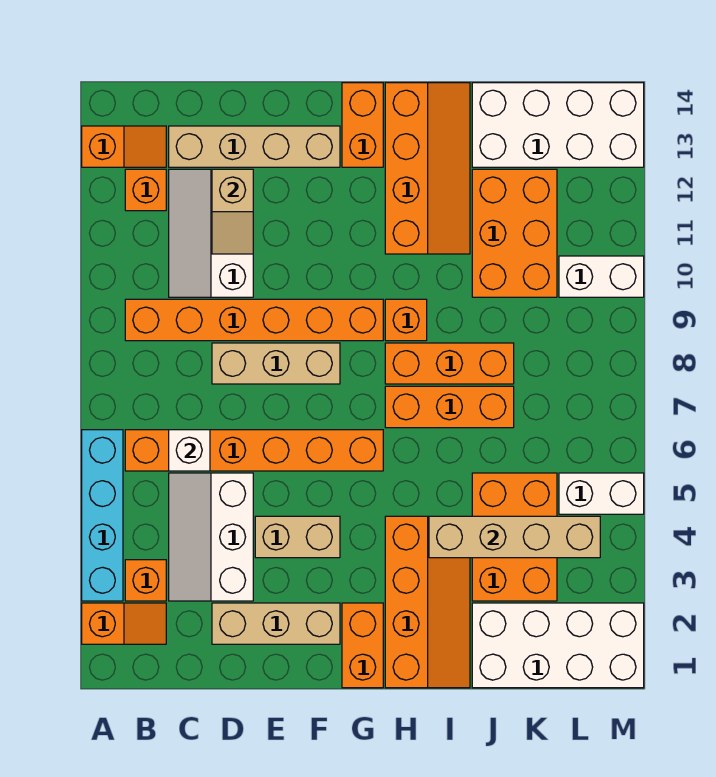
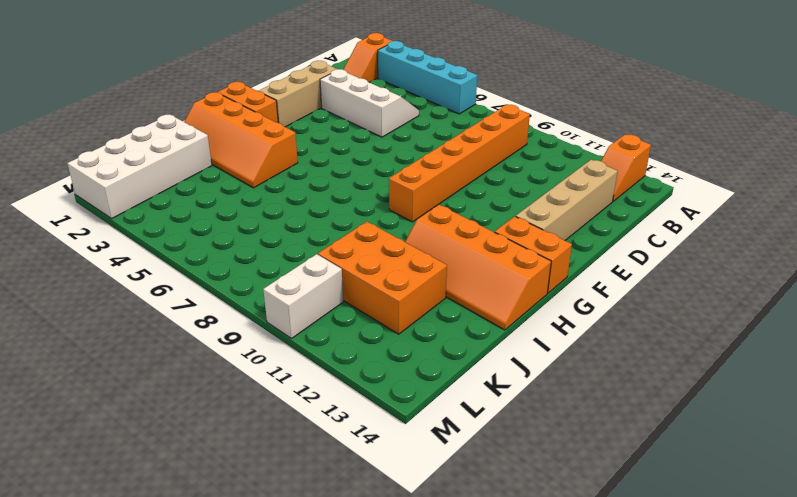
none -> orange brick B3 level 1
none -> orange brick B6:G6 level 1
none -> orange brick B12 level 1

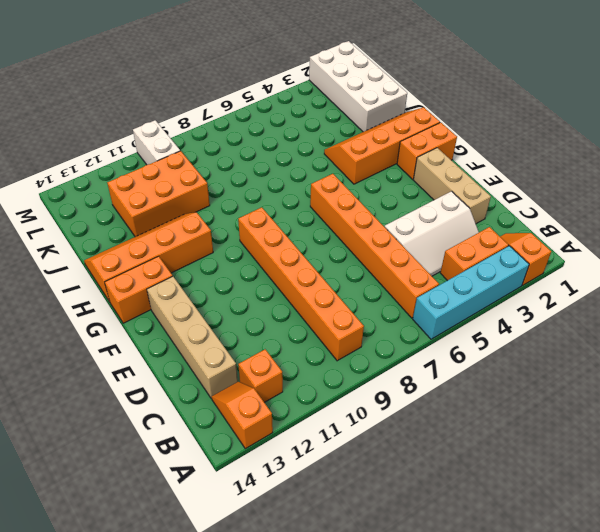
orange brick B3:B4 level 1 -> orange brick B3 level 1
none -> white slope C10:D12 level 1 top D
none -> tan brick D8:F8 level 1
none -> tan brick E4:F4 level 1

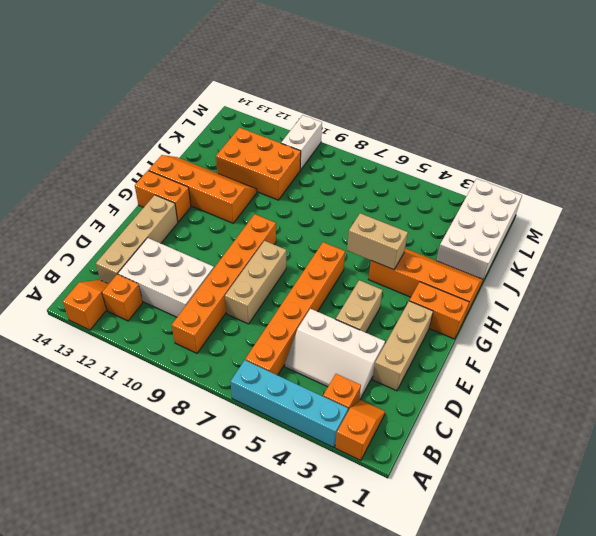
white brick C10:D12 level 1 -> white slope C10:D12 level 1 top D
tan brick H4:H5 level 2 -> none
none -> orange brick H7:J7 level 1
none -> orange brick H8:J8 level 1
none -> orange brick H9 level 1

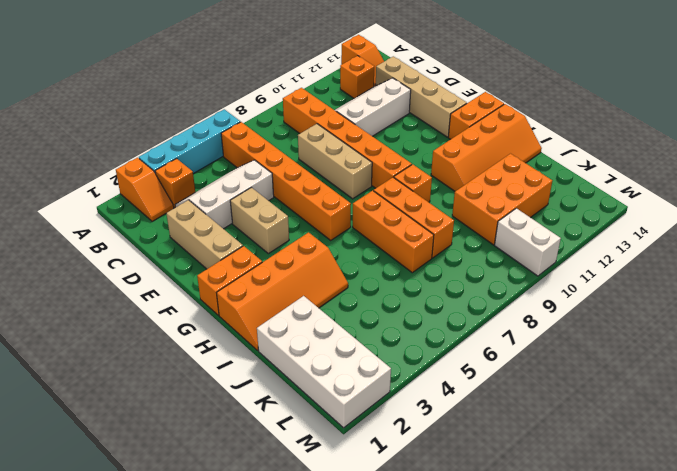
none -> orange brick J3:K5 level 1
none -> white brick J13:M14 level 1
none -> white brick L5:M5 level 1

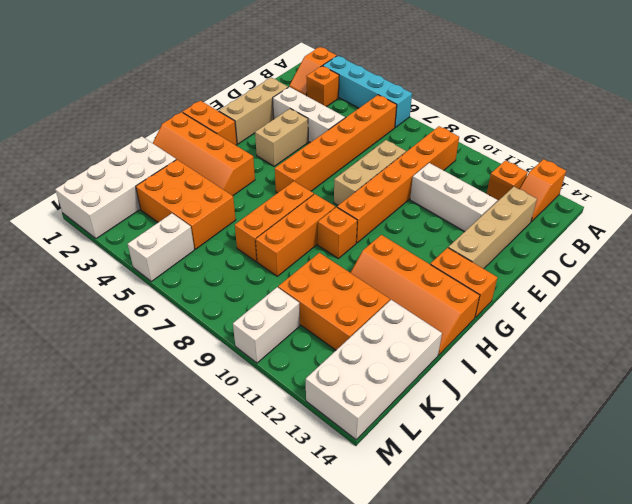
none -> white brick C6 level 2
none -> tan slope D11:D12 level 2 top 12
none -> tan brick I4:L4 level 2

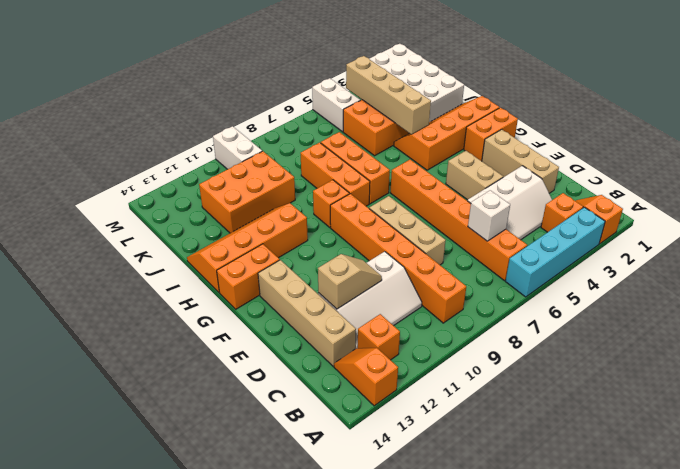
none -> white brick J13:M14 level 1

